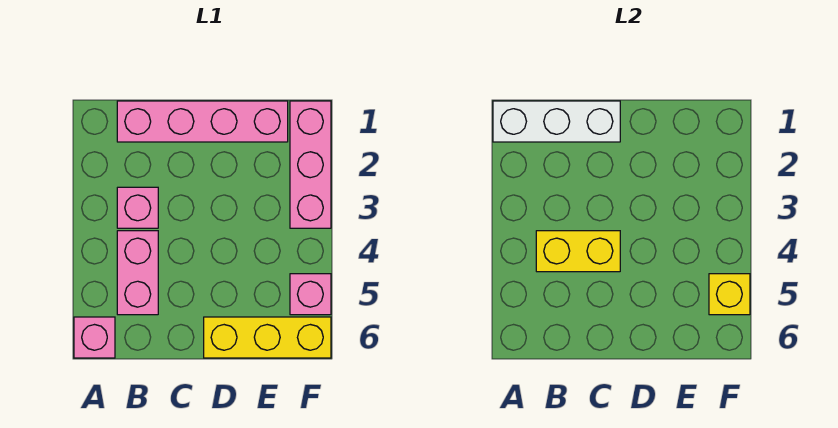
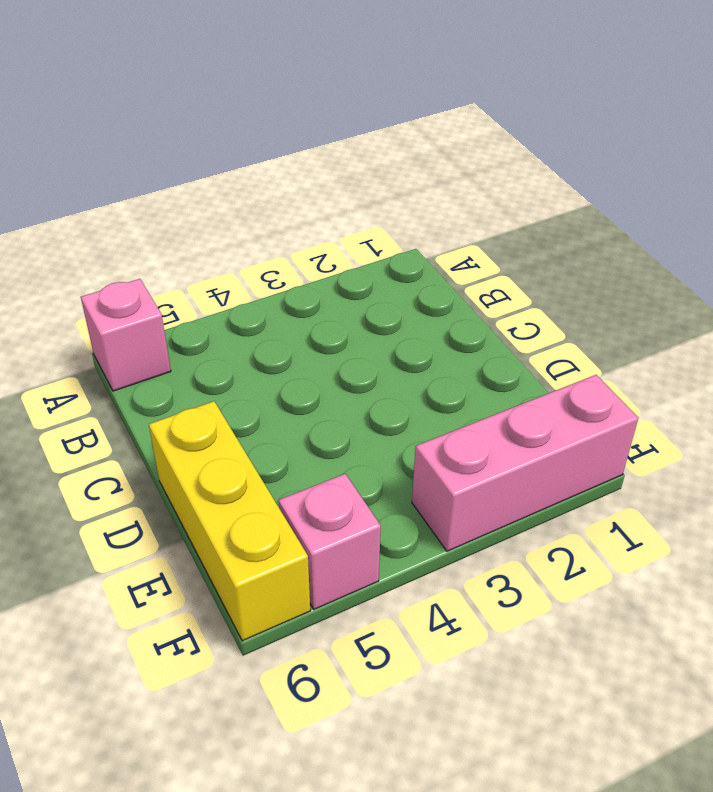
none -> pink brick B1:E1 level 1
none -> pink brick B3 level 1

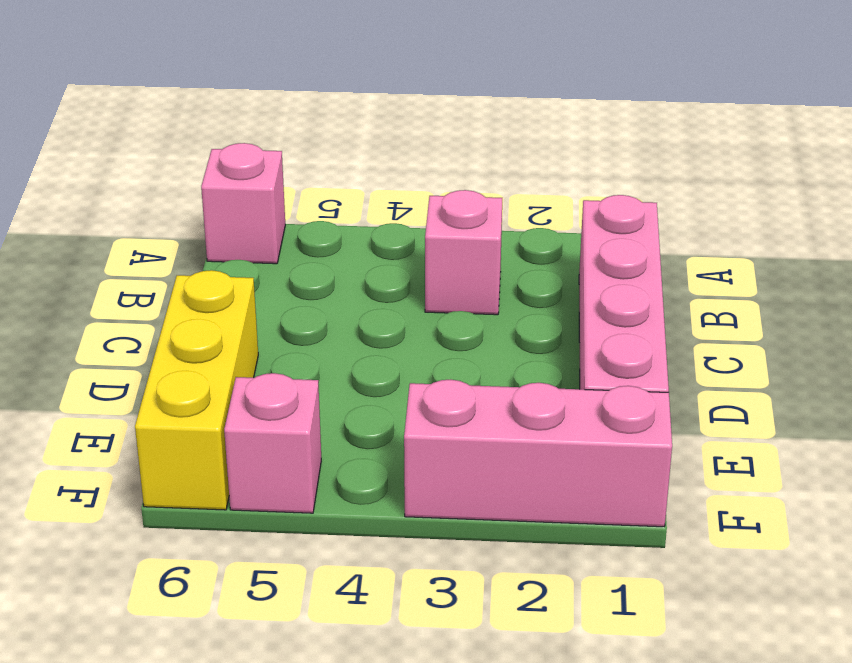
none -> pink brick B4:B5 level 1
none -> white brick A1:C1 level 2

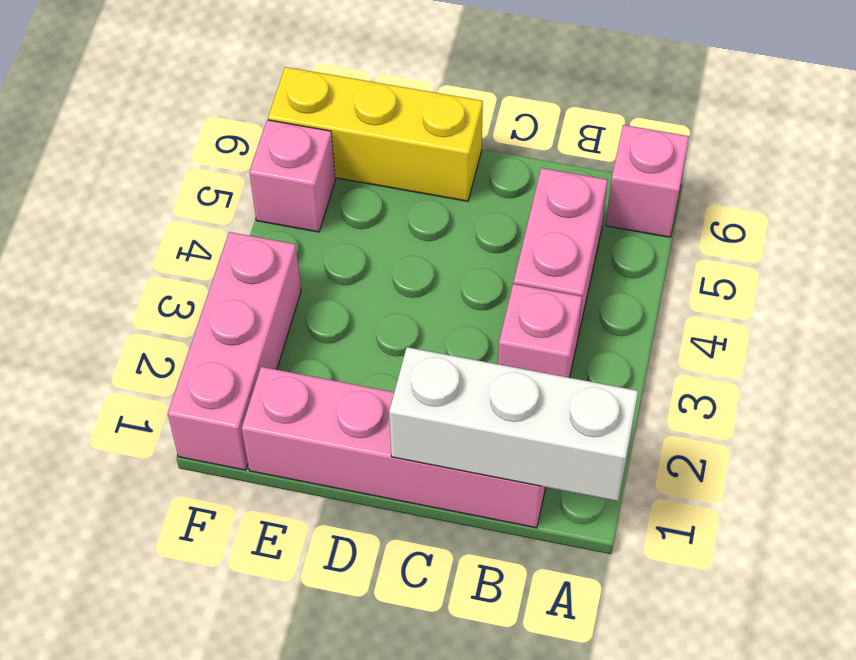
none -> yellow brick B4:C4 level 2
none -> yellow brick F5 level 2

